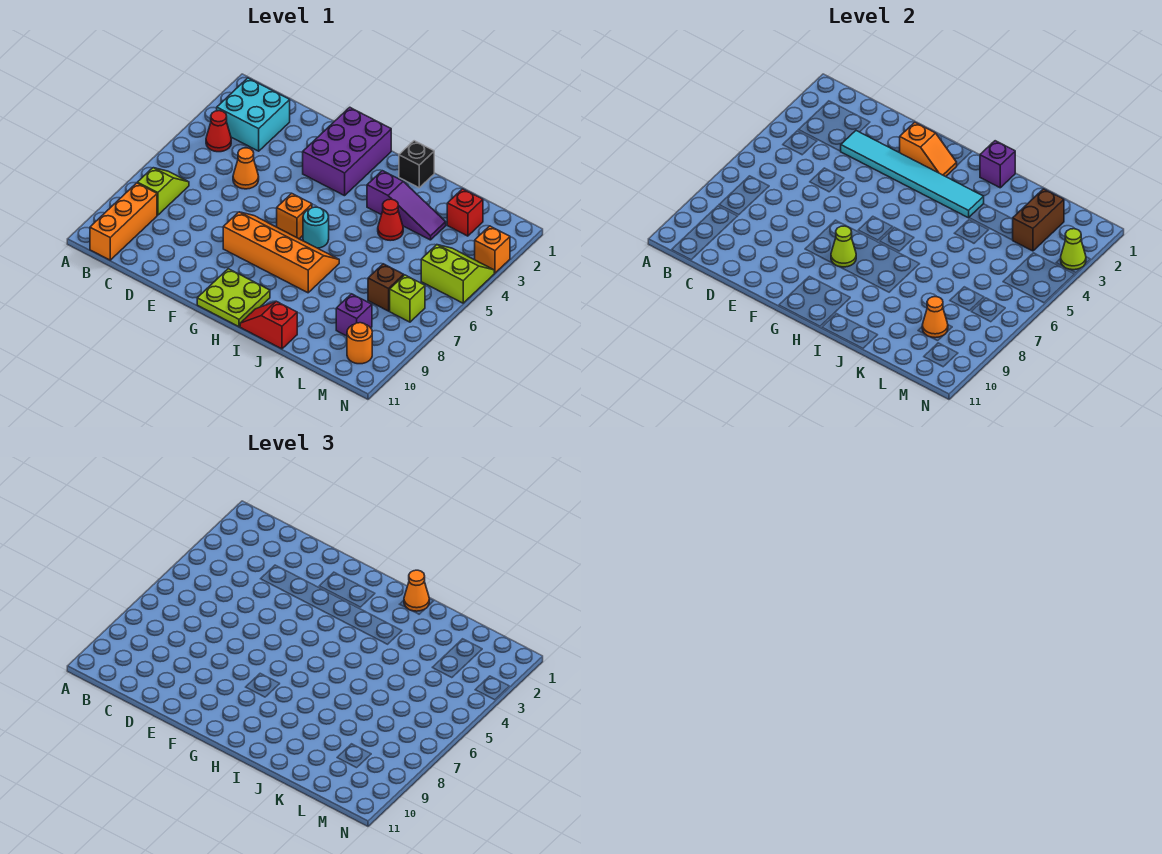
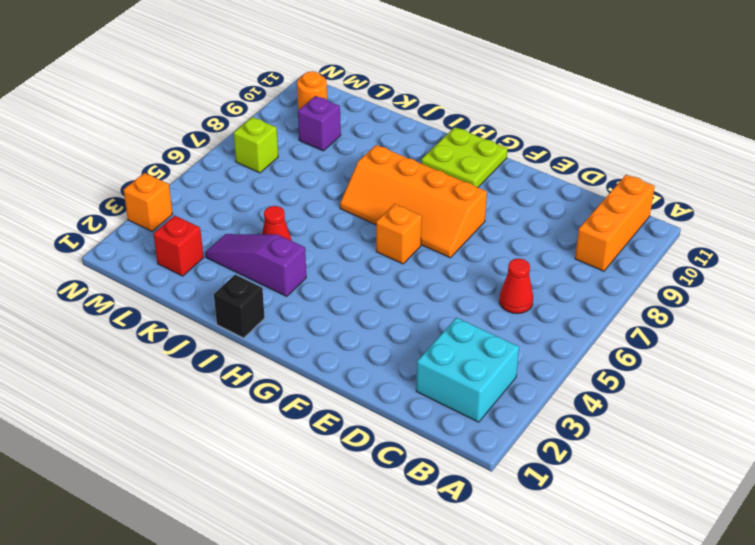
red cone C6 level 1 -> red cone B4 level 1
none -> lime slope B7:B8 level 1 top 8
none -> orange cone D5 level 1
none -> purple brick F1:G3 level 1

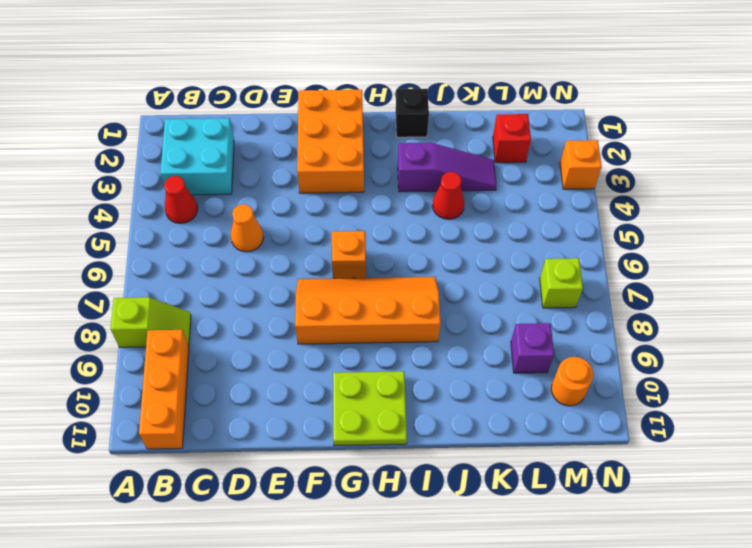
lime slope A8:B8 level 1 top A -> lime slope B7:B8 level 1 top 8
orange brick F1:G3 level 1 -> purple brick F1:G3 level 1
none -> cyan round brick H6 level 1
none -> red slope I11:J11 level 1 top J
none -> brown brick L7 level 1

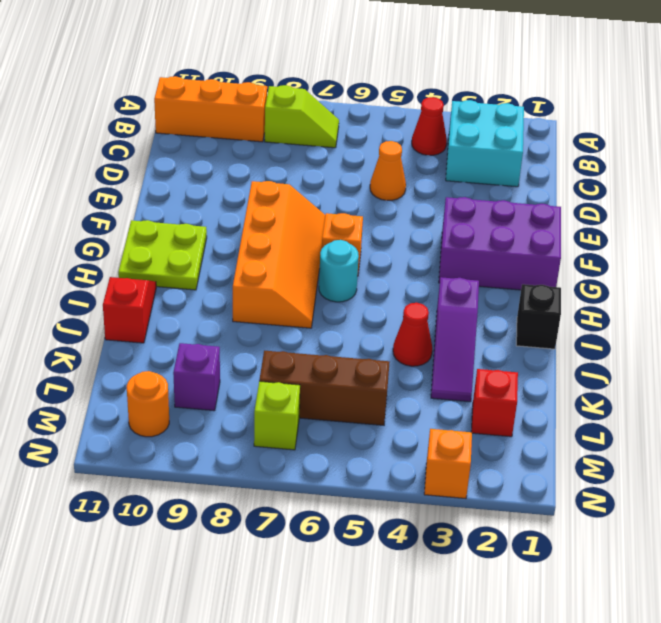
brown brick L5:L7 level 1 -> brown brick L7 level 1
none -> lime slope M4:N5 level 1 top 5
none -> cyan tile D3:I3 level 2
none -> orange slope F2:G2 level 2 top F

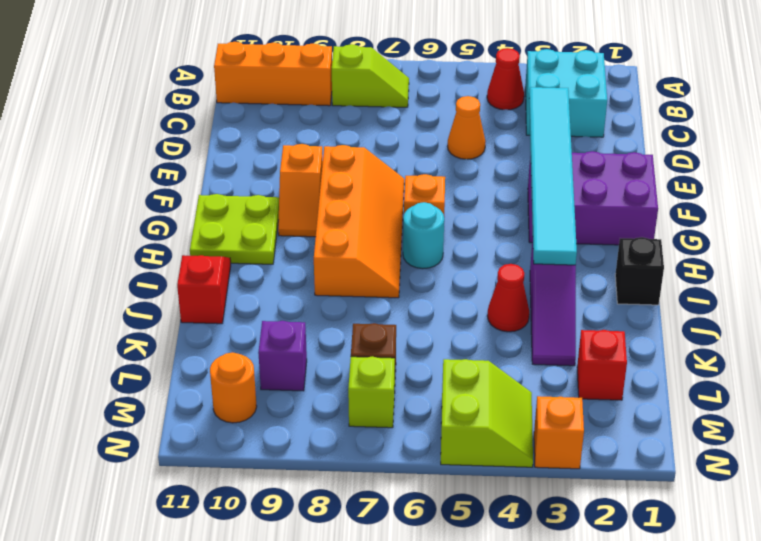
orange slope F9:G9 level 1 top F -> orange slope F2:G2 level 2 top F
none -> lime cone G8 level 2
none -> purple brick I1 level 2
none -> brown brick L2:L3 level 2

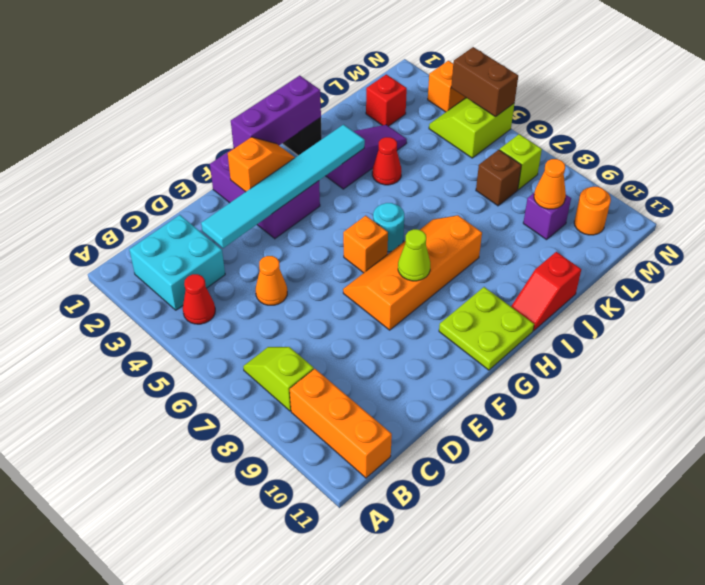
purple brick G1:I1 level 2 -> purple brick I1 level 2
brown brick N4:N5 level 2 -> brown brick L2:L3 level 2
none -> lime cone N3 level 2
none -> orange cone I1 level 3

